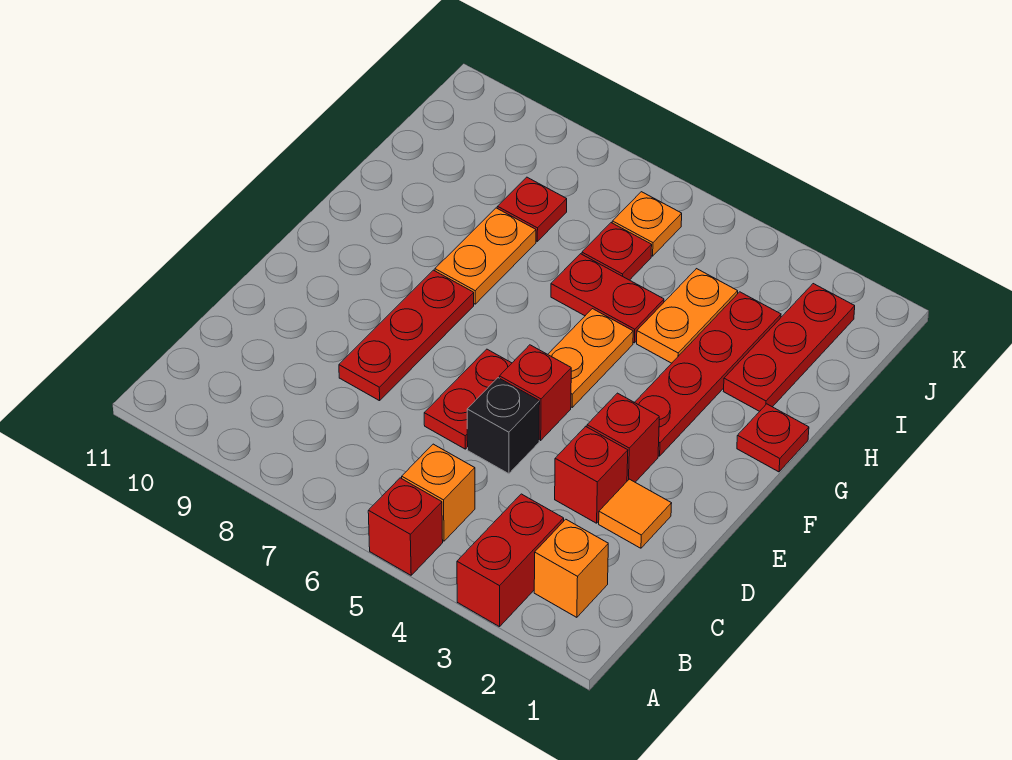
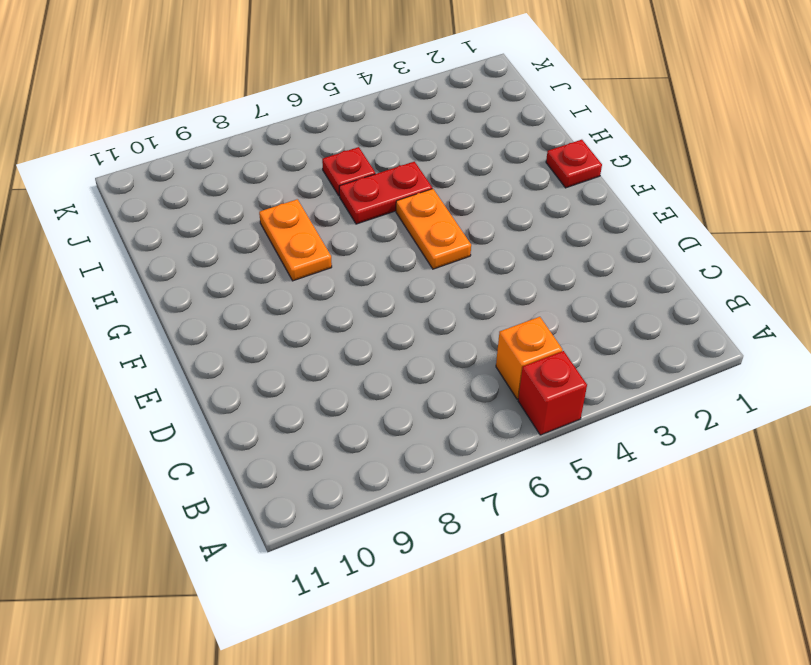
none -> red brick A3:B3 level 1
none -> orange brick B2 level 1
none -> orange tile D2 level 1

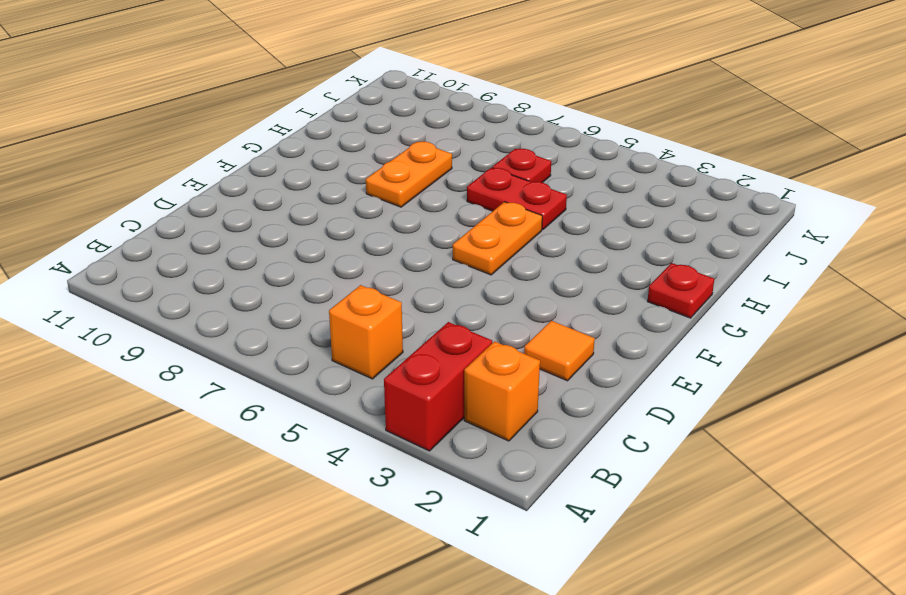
none -> red brick A5 level 1
none -> red brick D3 level 1
none -> black brick D5 level 1

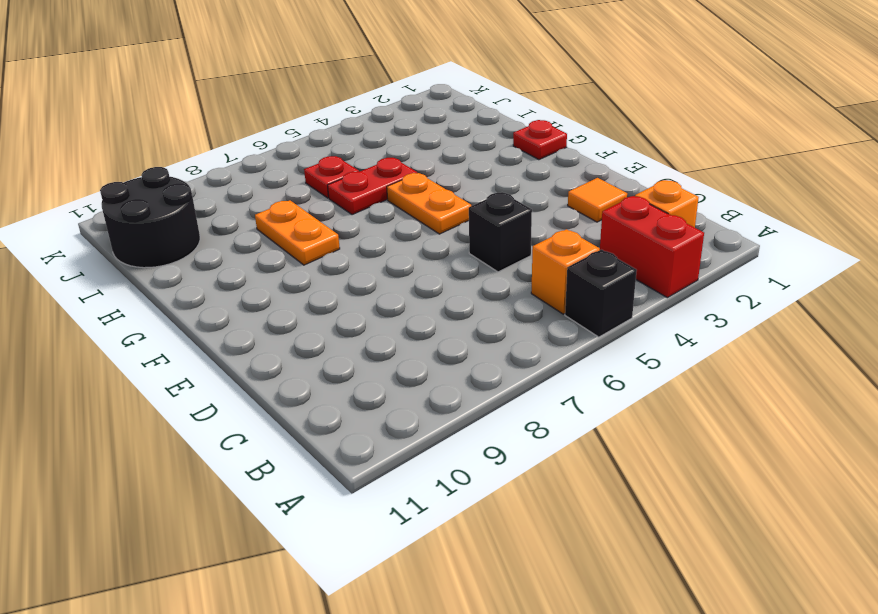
black brick A5 level 1 -> red brick A5 level 1
black round brick I10:J11 level 1 -> none
none -> red brick D3 level 1
none -> red plate D6:E6 level 1
none -> red plate D8:F8 level 1

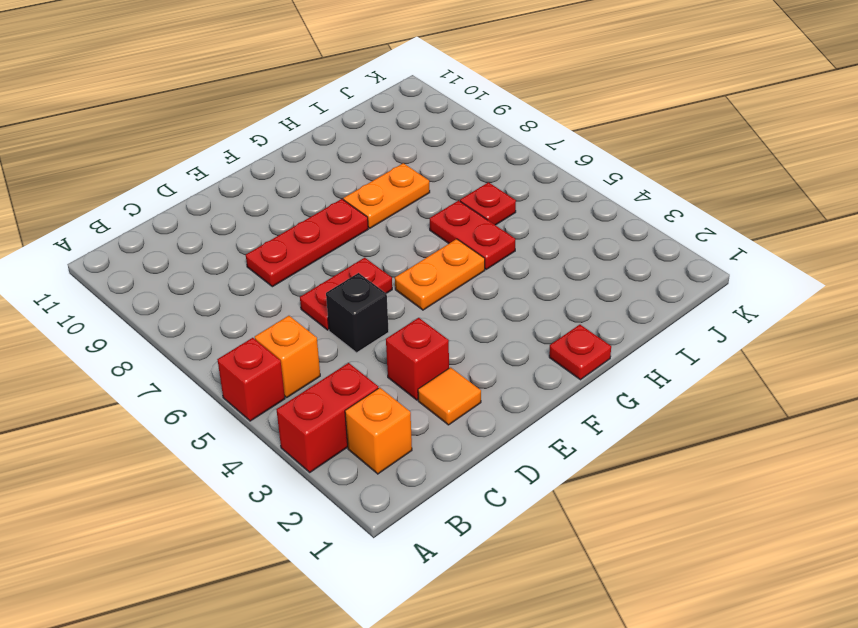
none -> red brick E3 level 1
none -> red brick E5 level 1
none -> red plate F3:I3 level 1

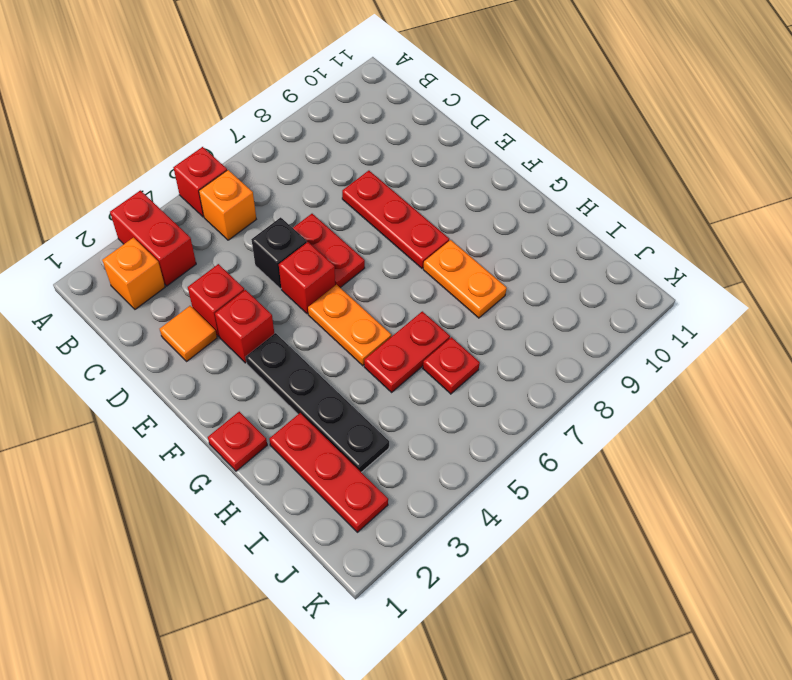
black plate F3:I3 level 1 -> red plate F3:I3 level 1
none -> orange plate H4:I4 level 1
none -> red plate I8 level 1
none -> orange plate J6 level 1

